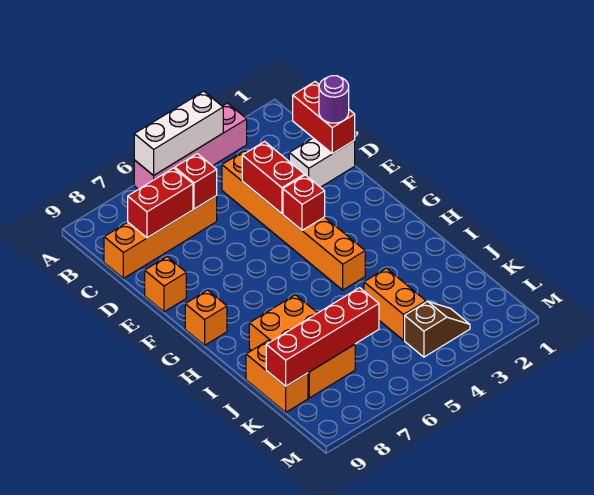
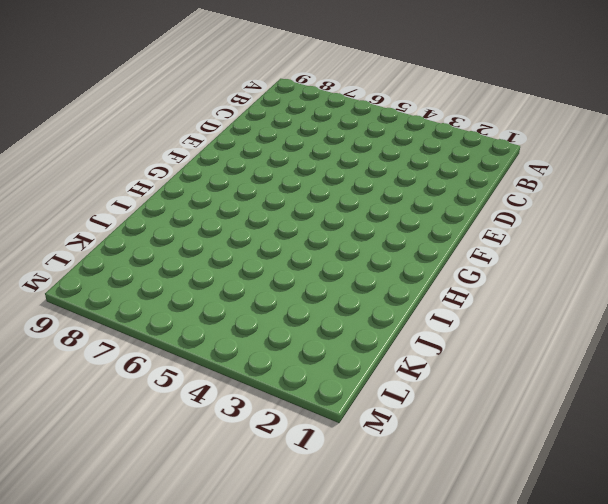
none -> pink brick A3:A6 level 1
none -> orange brick C4:H4 level 1
none -> orange brick C6:C9 level 1

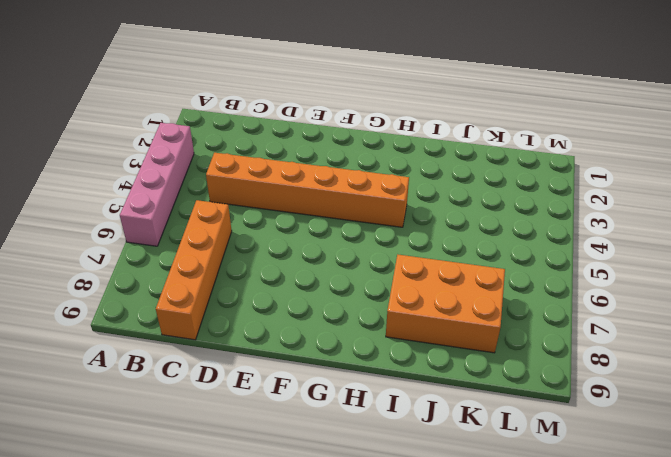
none -> white brick D1:D2 level 1
none -> orange brick E9 level 1
none -> orange brick G9 level 1

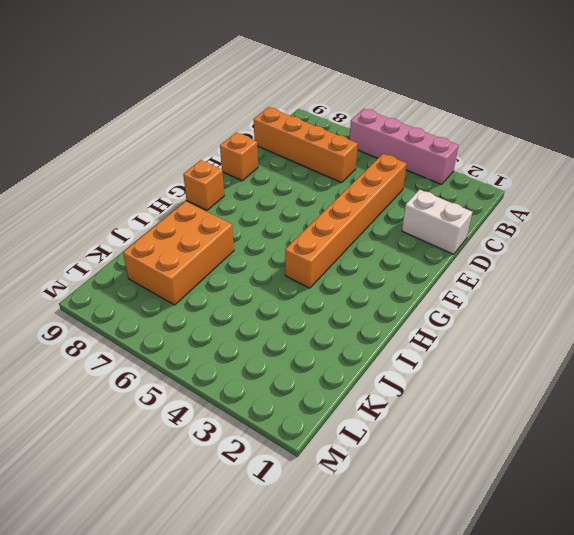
none -> orange brick J4:K4 level 1
none -> orange brick J9:K9 level 1
none -> brown slope L3:L4 level 1 top 4

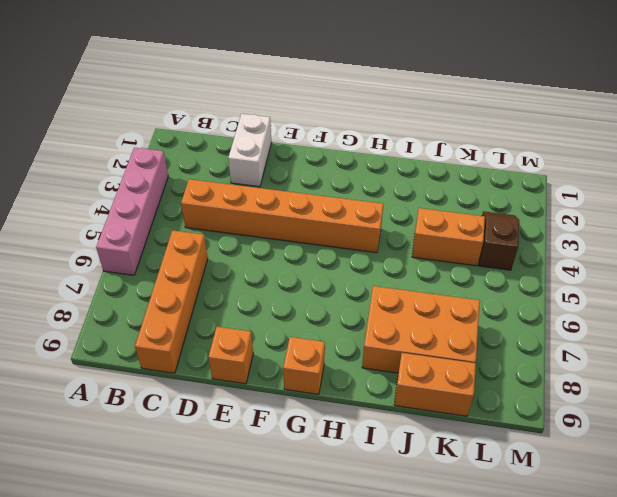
none -> white brick A4:A6 level 2
none -> red brick C1:D1 level 2
none -> red brick C6 level 2

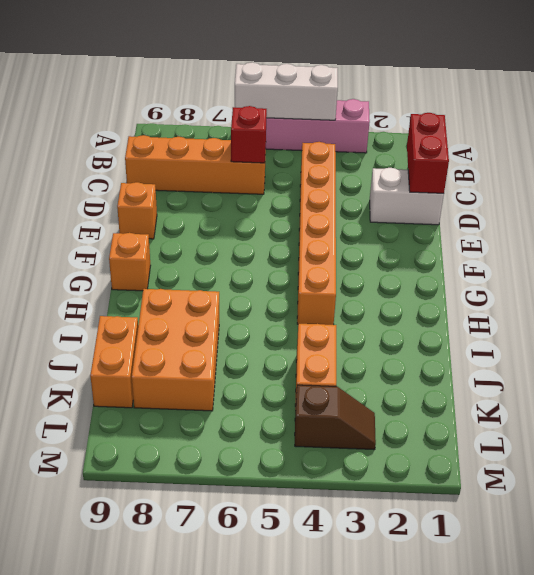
none -> red brick C7:C8 level 2
none -> red brick D4:E4 level 2
none -> red brick F4 level 2

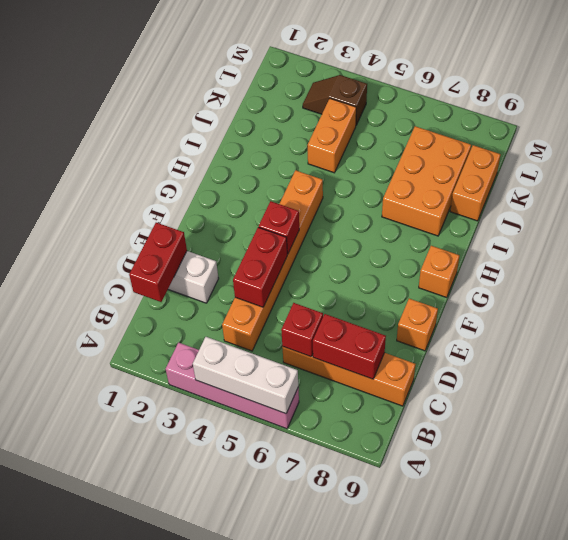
none -> red brick K6:K9 level 2
none -> purple round brick D1 level 3

